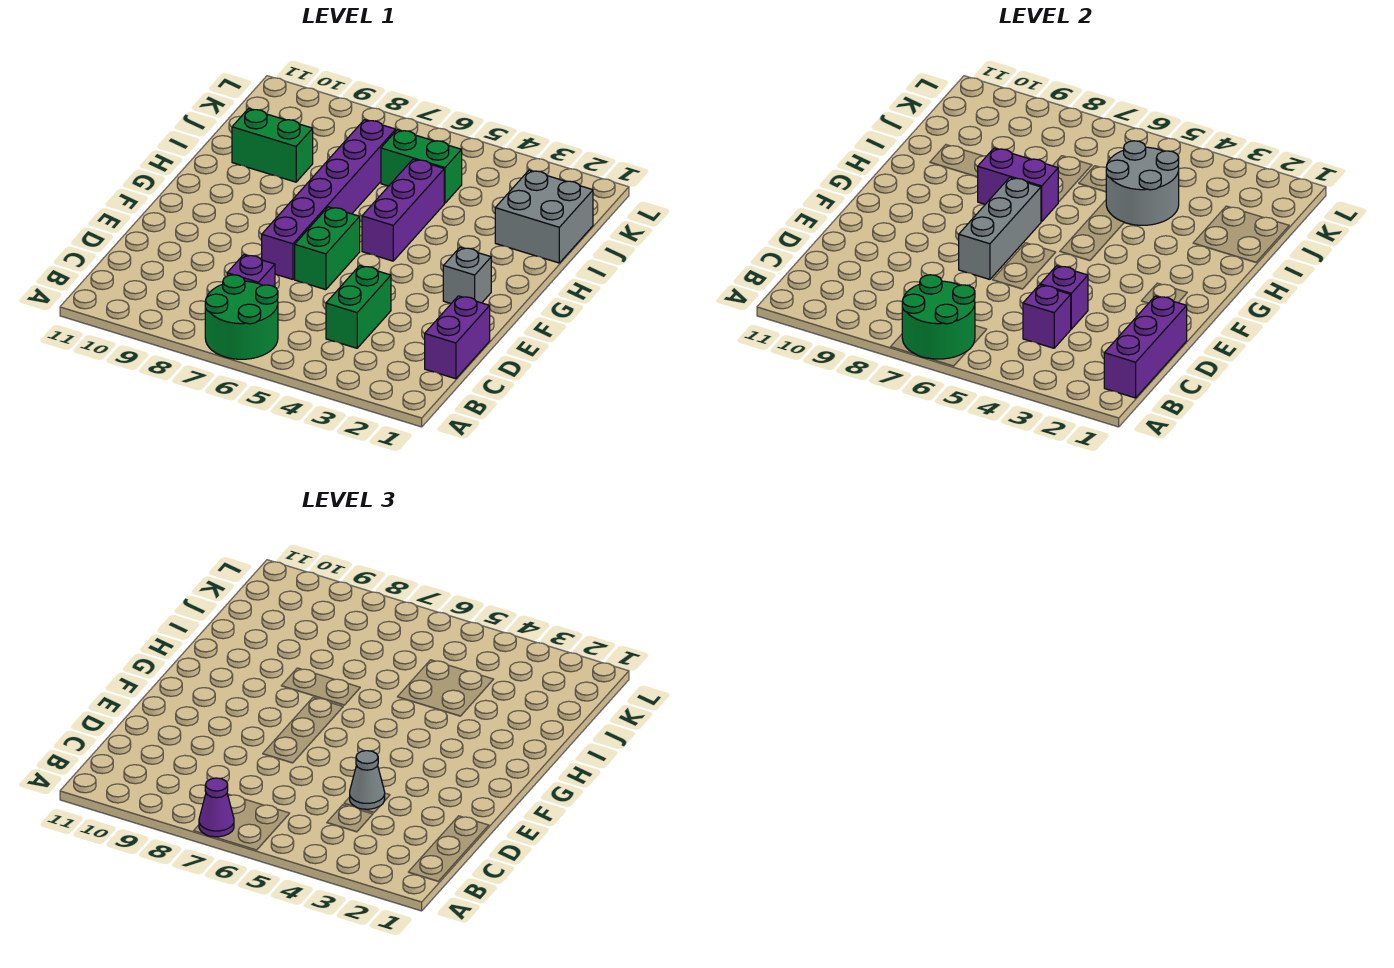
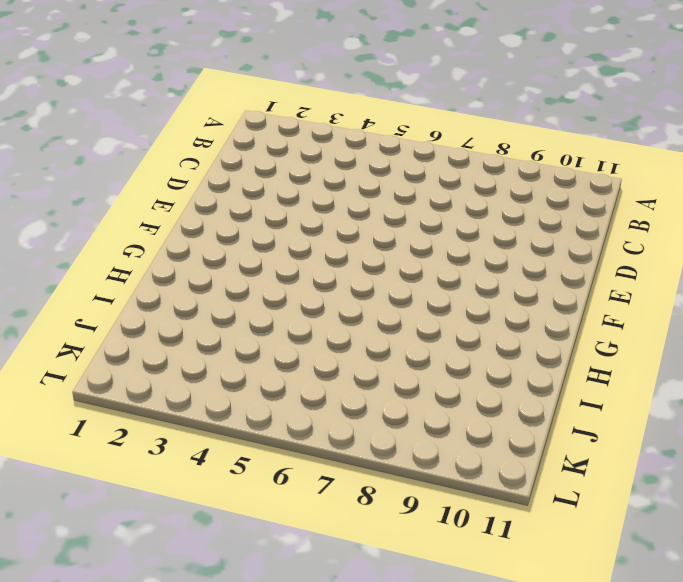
none -> green round brick A6:B7 level 1
none -> purple brick C1:D1 level 1
none -> green brick C4:D4 level 1

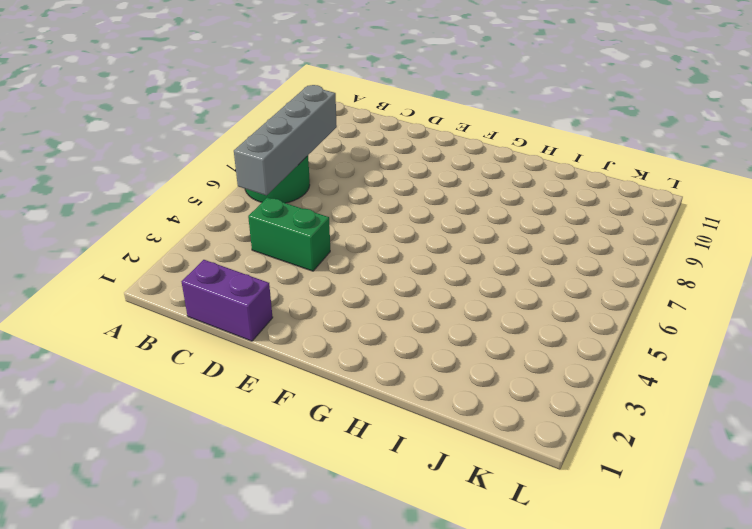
grey brick B5:B8 level 2 -> green round brick A6:B7 level 2
none -> purple brick C7 level 1
none -> green brick E6:F6 level 1
none -> purple brick E7:J7 level 1

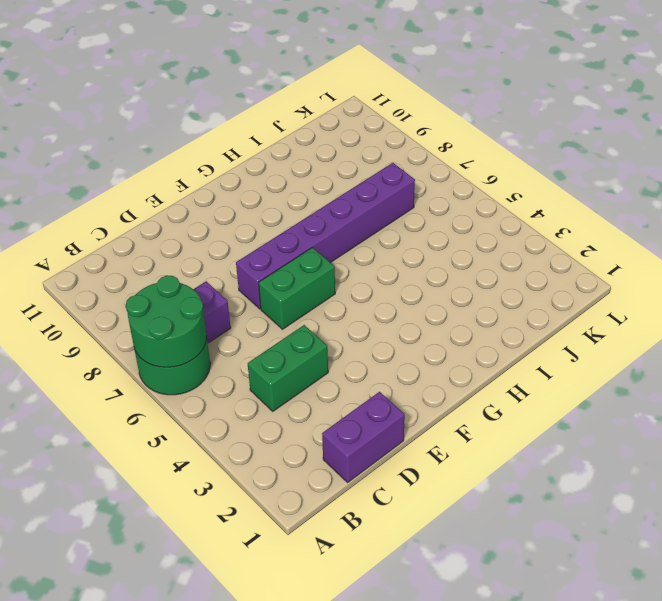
none -> grey brick F2 level 1
none -> purple brick G5:I5 level 1
none -> grey brick I1:J2 level 1

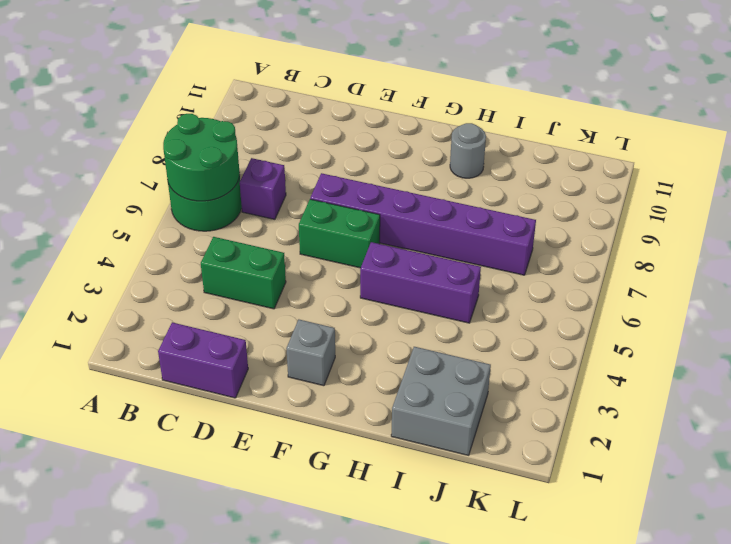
grey round brick H10 level 1 -> none
none -> green brick I9:I10 level 1
none -> green brick J5:J6 level 1
none -> purple brick B1:D1 level 2

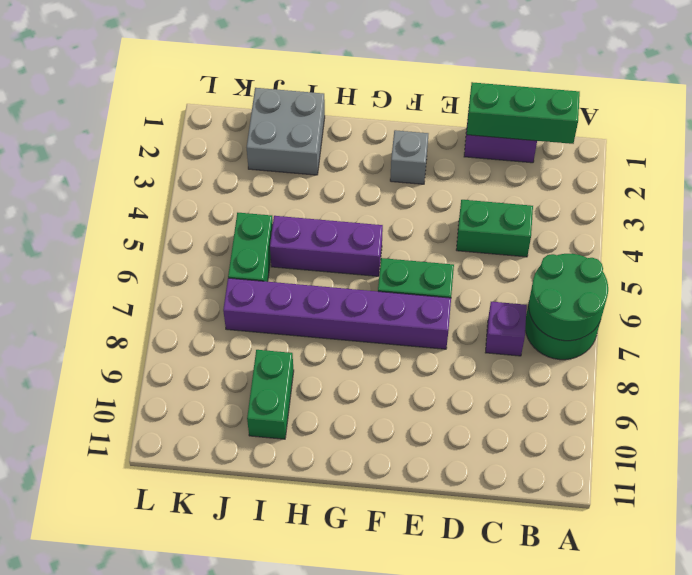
green brick B1:D1 level 2 -> purple brick B1:D1 level 2
none -> purple brick C4 level 2
none -> purple brick D4 level 2
none -> grey brick E7:G7 level 2

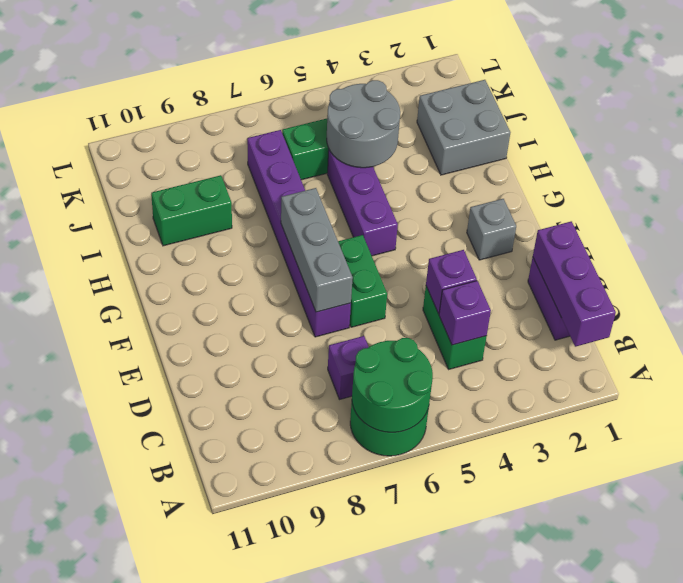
none -> purple brick H7:H8 level 2
none -> purple cone A7 level 3
none -> grey cone D4 level 3

